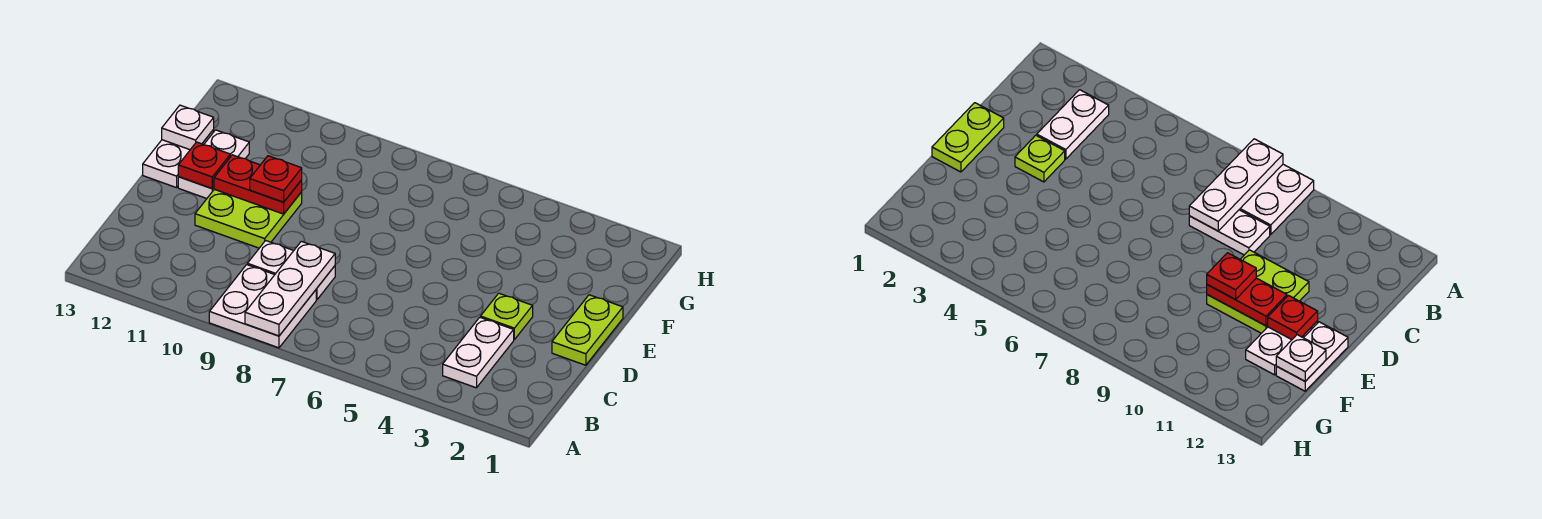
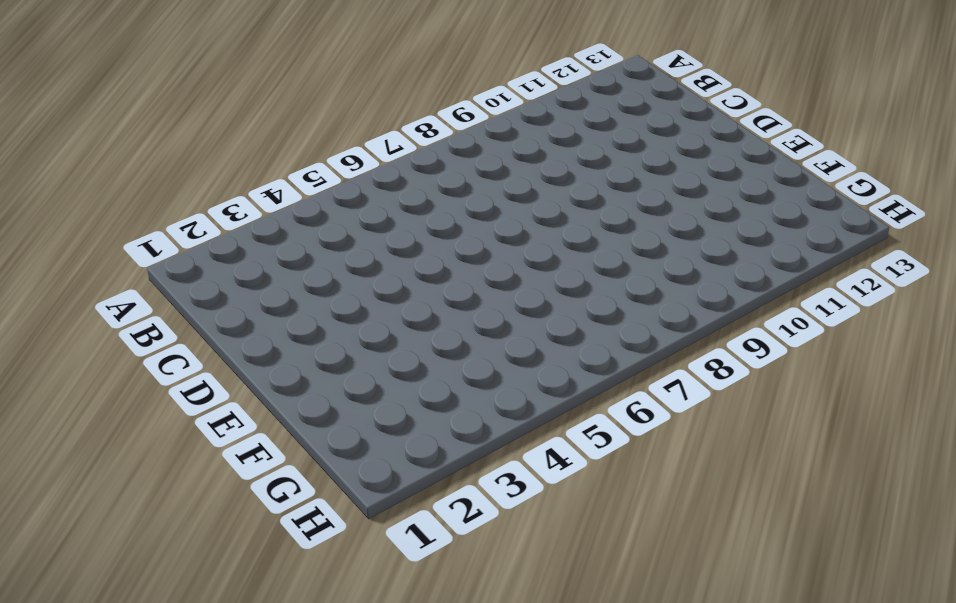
none -> white plate A8:B9 level 1
none -> white plate B3:C3 level 1
none -> white plate C8:C9 level 1

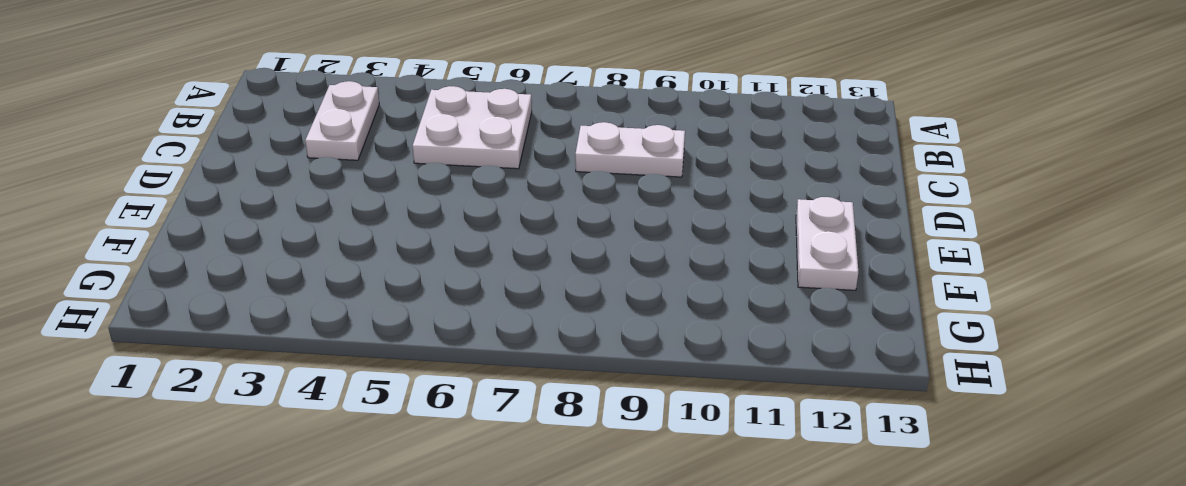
white plate B5:C6 level 1 -> white plate A8:B9 level 1
none -> lime plate D1:E1 level 1
none -> lime plate D3 level 1
none -> lime plate D10:E11 level 1

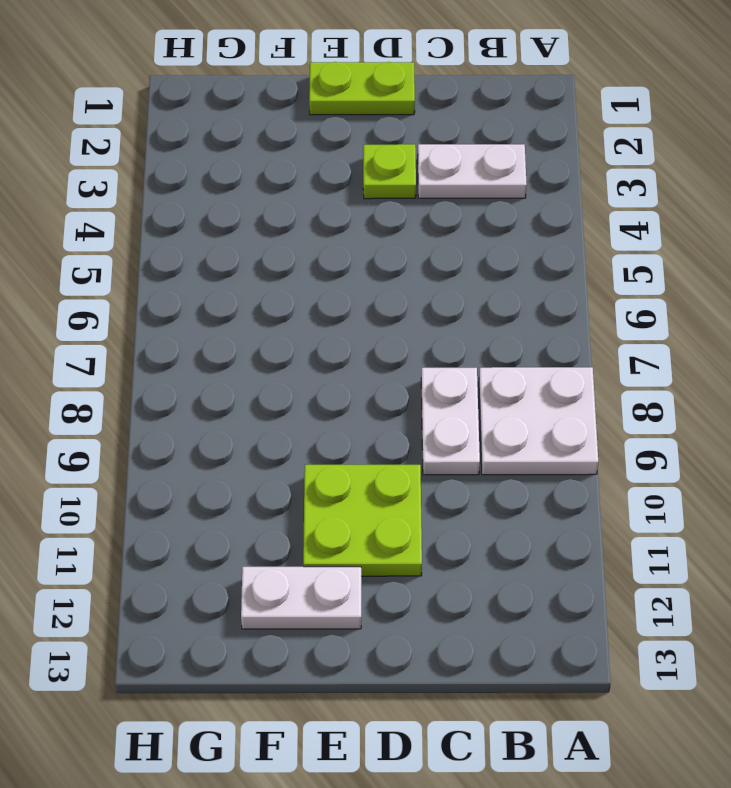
none -> white plate E13:F13 level 1
none -> white plate A8:C8 level 2
none -> red plate E10:E11 level 2

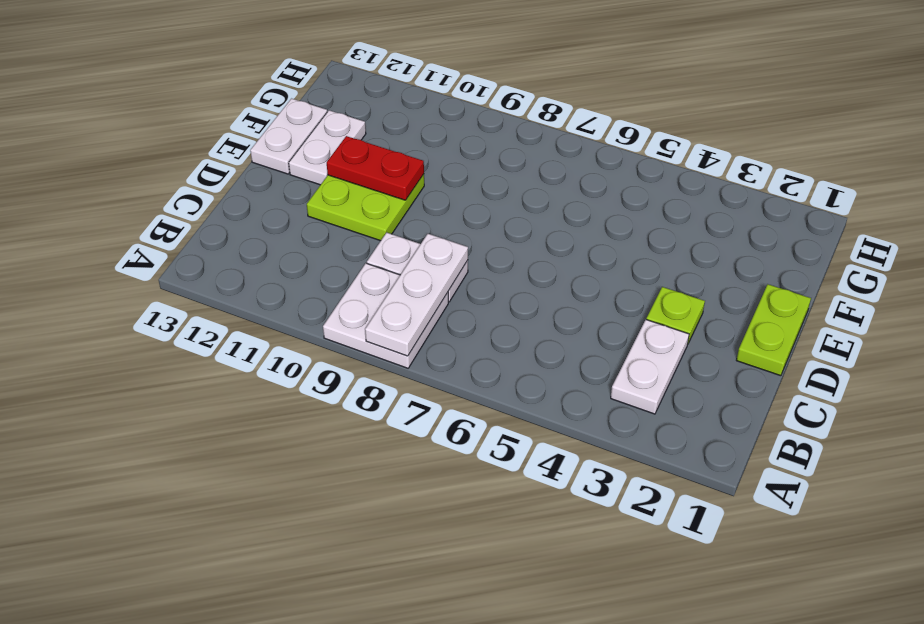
none -> red plate E12 level 2
none -> white plate F13 level 2
none -> red plate E10 level 3

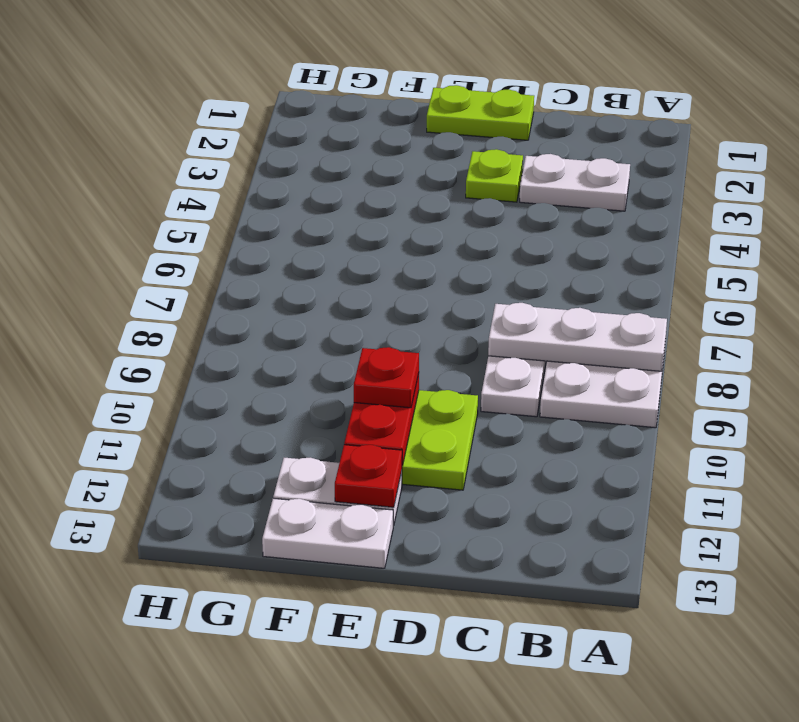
none -> white plate F13 level 2

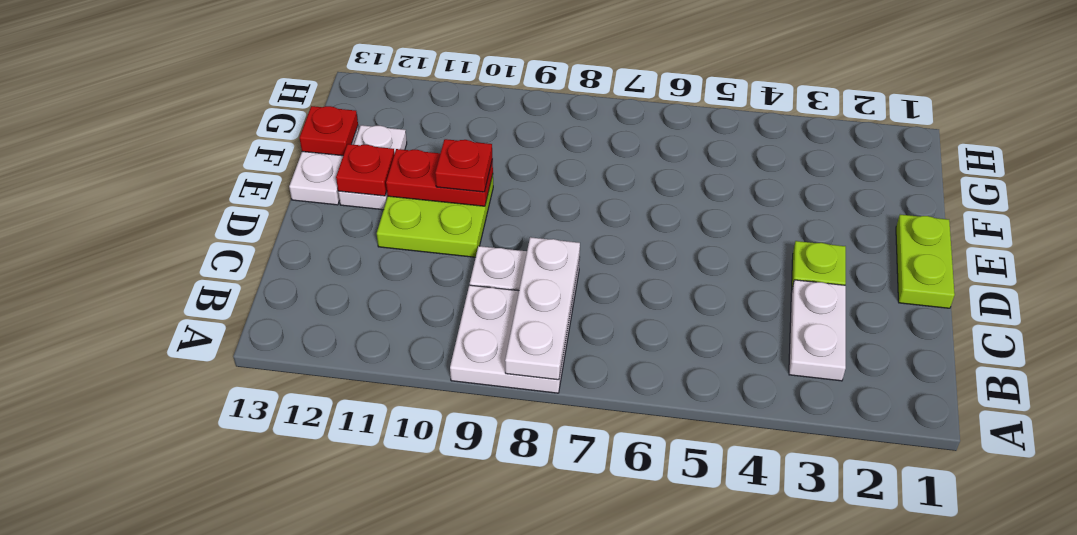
red plate F13 level 2 -> white plate F13 level 2

